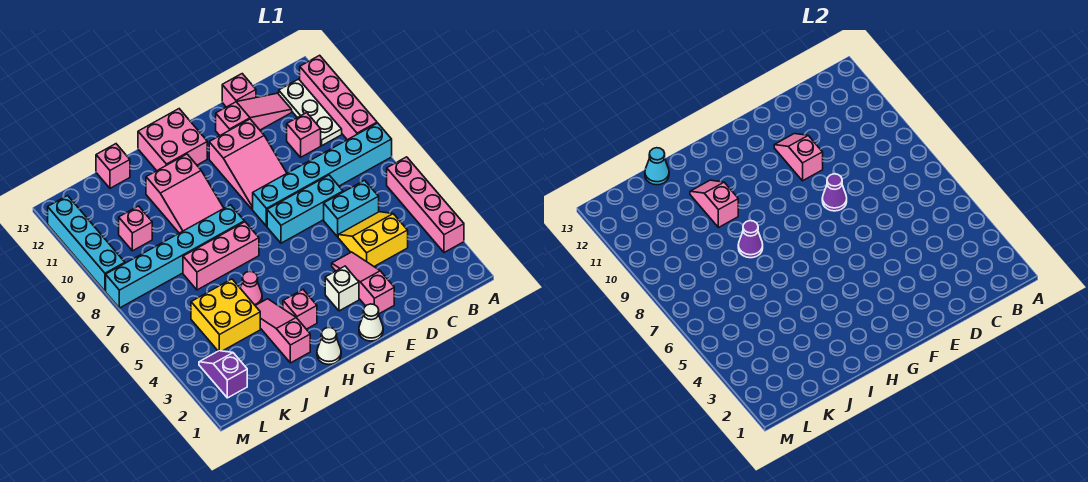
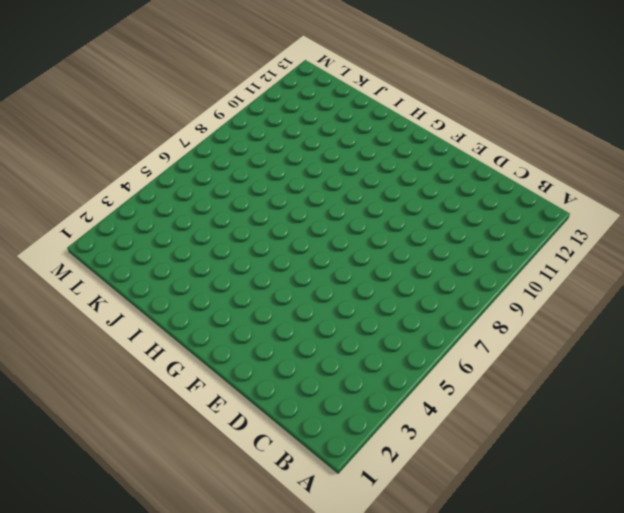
none -> pink brick A3:A6 level 1
none -> cyan brick A8:F8 level 1
none -> pink brick A9:A12 level 1
none -> white plate B10:B12 level 1

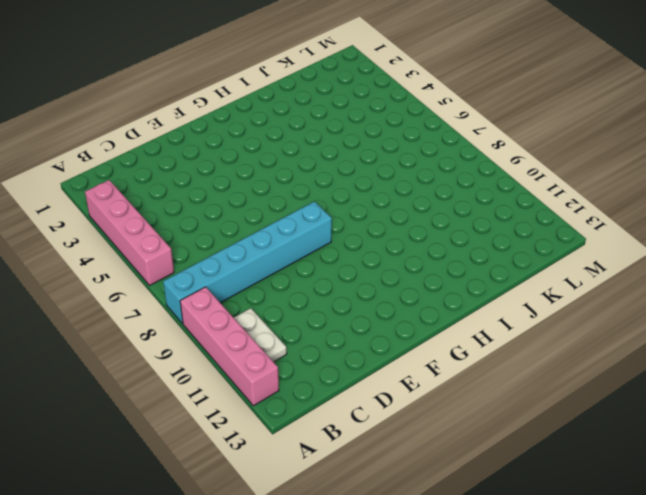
white plate B10:B11 level 1 -> white plate B10:B12 level 1
none -> yellow slope C4:D5 level 1 top 4
none -> cyan brick C6:D6 level 1
none -> pink brick C10 level 1
none -> pink slope C12:E12 level 1 top E

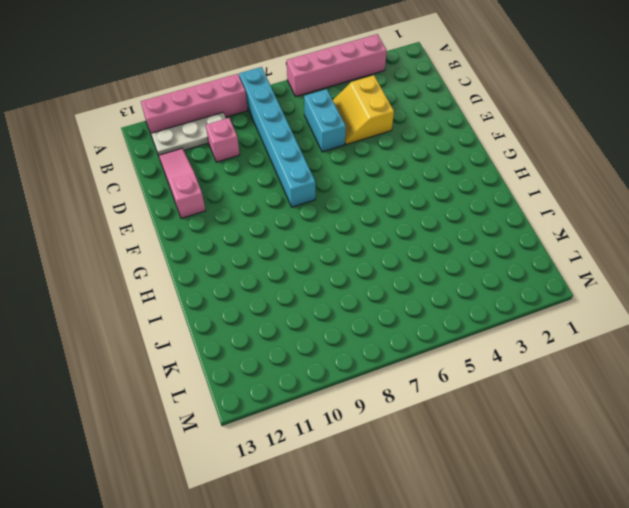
none -> cyan brick D7:F7 level 1
none -> pink brick D13 level 1
none -> pink slope E2:E4 level 1 top 2
none -> pink slope E9:F11 level 1 top 11

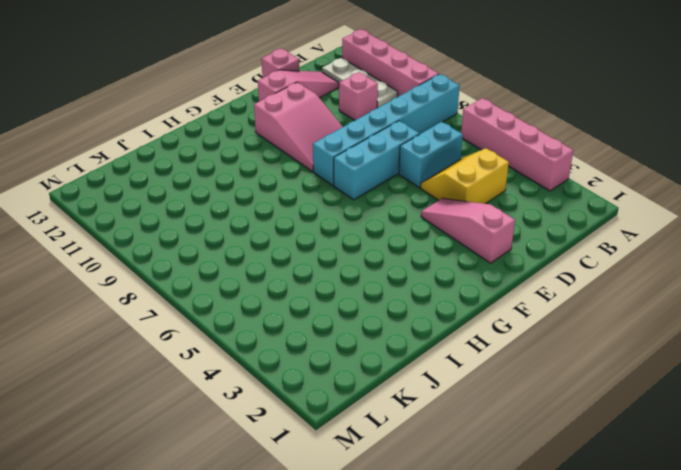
none -> white cone F1 level 1
none -> white brick F3 level 1
none -> pink brick G12:H13 level 1
none -> white cone H1 level 1

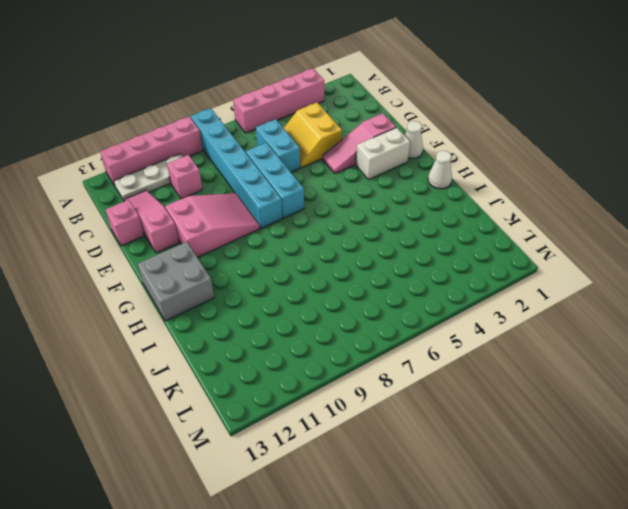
white brick F2:F3 level 1 -> white brick F3 level 1
grey brick G12:H13 level 1 -> pink brick G12:H13 level 1
none -> pink brick H3 level 1
none -> pink brick H7:J7 level 1
none -> cyan brick H8:M8 level 1
none -> pink slope H9:I11 level 1 top 11

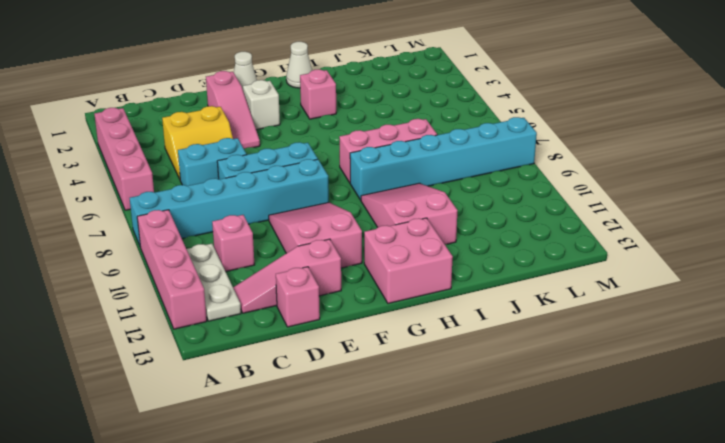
none -> pink slope I2:I4 level 1 top 2
none -> pink cone I5 level 1
none -> yellow brick J4:K5 level 1
none -> pink brick J13 level 1

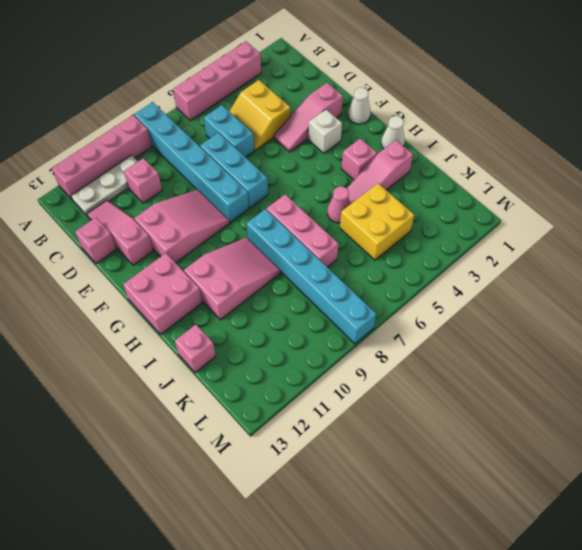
none -> pink brick K10 level 1
none -> purple slope L2:L3 level 1 top 2
none -> cyan brick M9:M12 level 1
none -> purple cone E8 level 2

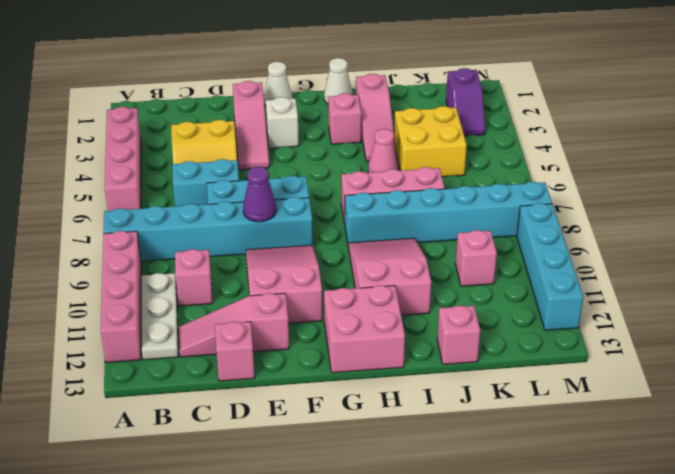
none -> pink slope E10:E11 level 2 top 10
none -> purple cone I8 level 2
none -> pink slope I10:I11 level 2 top 10
none -> cyan cone J13 level 2

